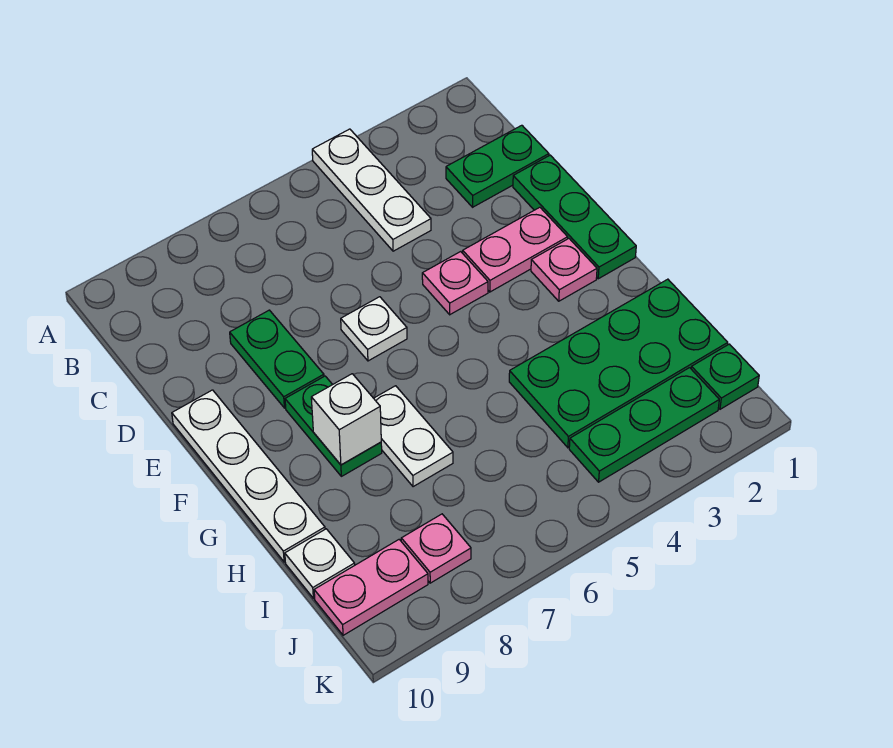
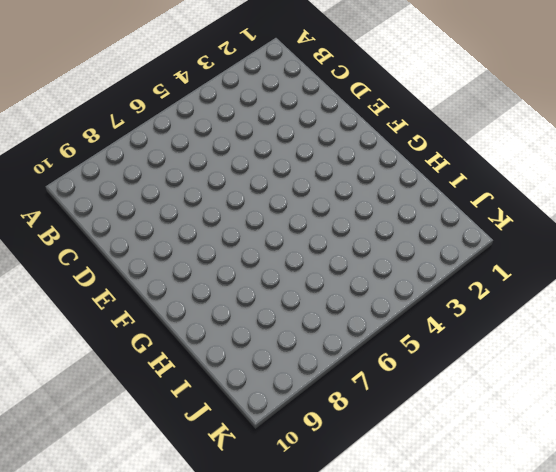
none -> white plate A4:C4 level 1
none -> green plate C1:C2 level 1
none -> green plate D1:F1 level 1

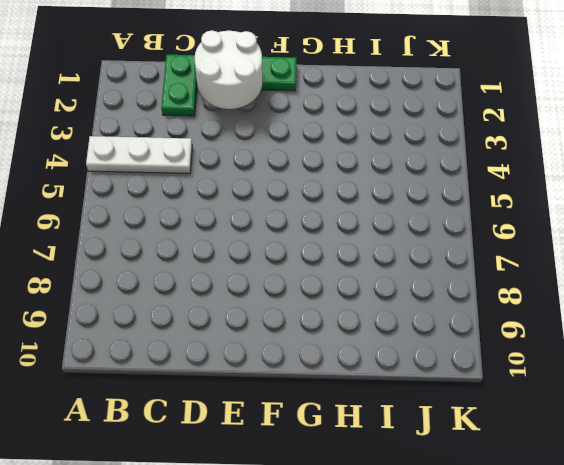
white round brick D1:E2 level 2 -> none
none -> green plate D8:E8 level 1
none -> pink plate E2:E3 level 1
none -> pink plate E4 level 1

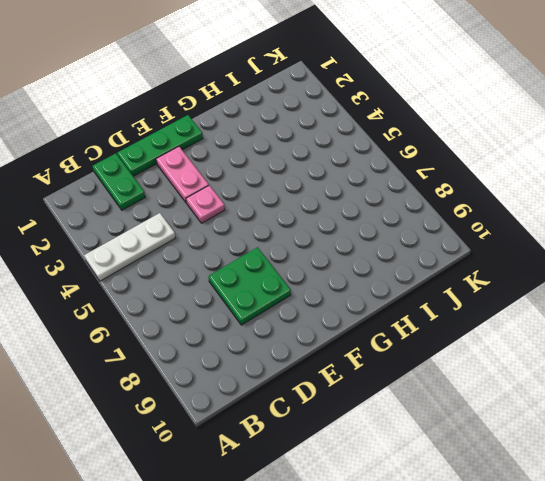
green plate D7:E8 level 1 -> green plate D8:E8 level 1
none -> white plate E6 level 1
none -> white plate E10:H10 level 1
none -> pink plate F2 level 1

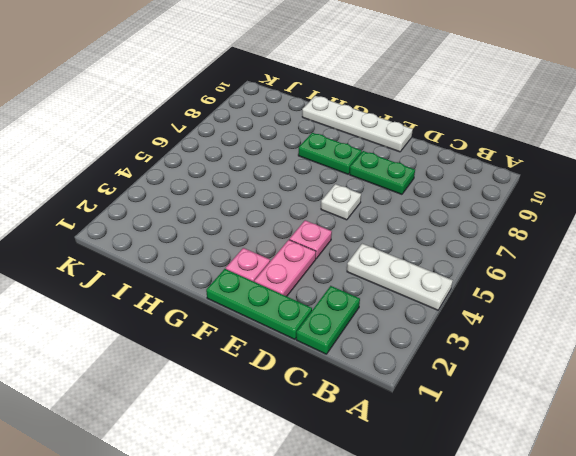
none -> white plate G7:H7 level 1
none -> green plate H1:I4 level 1
none -> white plate I10 level 1

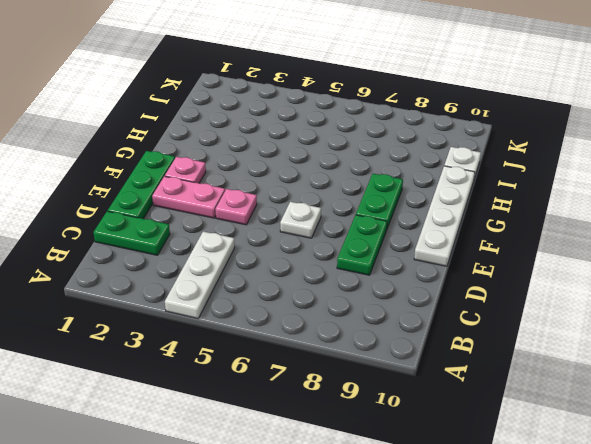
none -> white plate G7:H7 level 1
none -> green plate H1:I4 level 1
none -> green plate J1 level 1

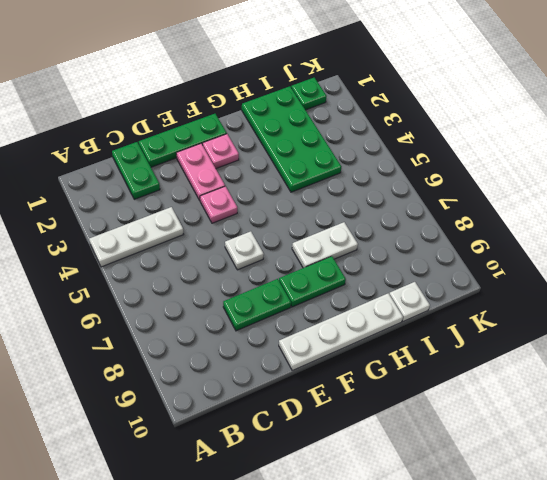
none -> green plate J2:J4 level 1
none -> pink plate J8 level 1
none -> pink plate J9:J10 level 1

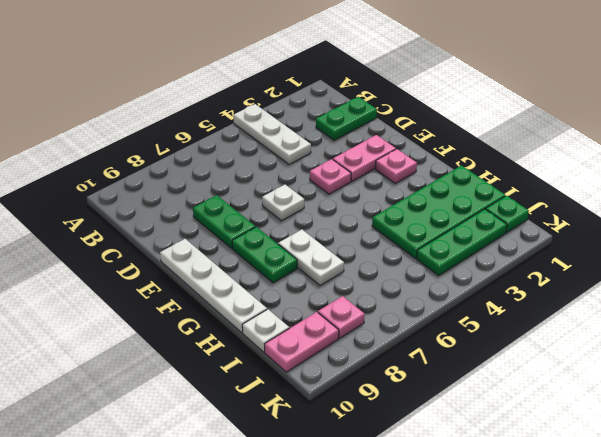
none -> green plate D1:F1 level 1
none -> white brick G8 level 2

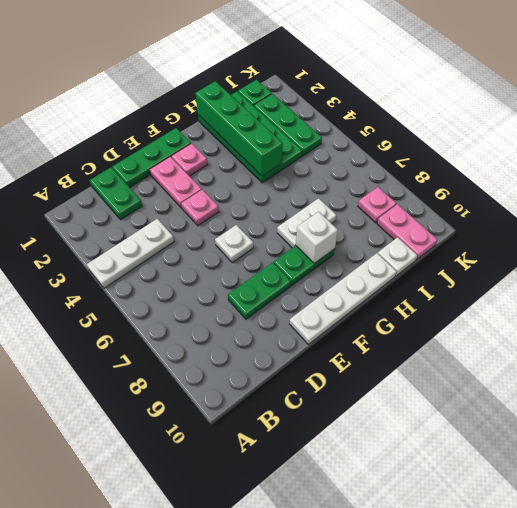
green brick H1:H4 level 2 -> none

